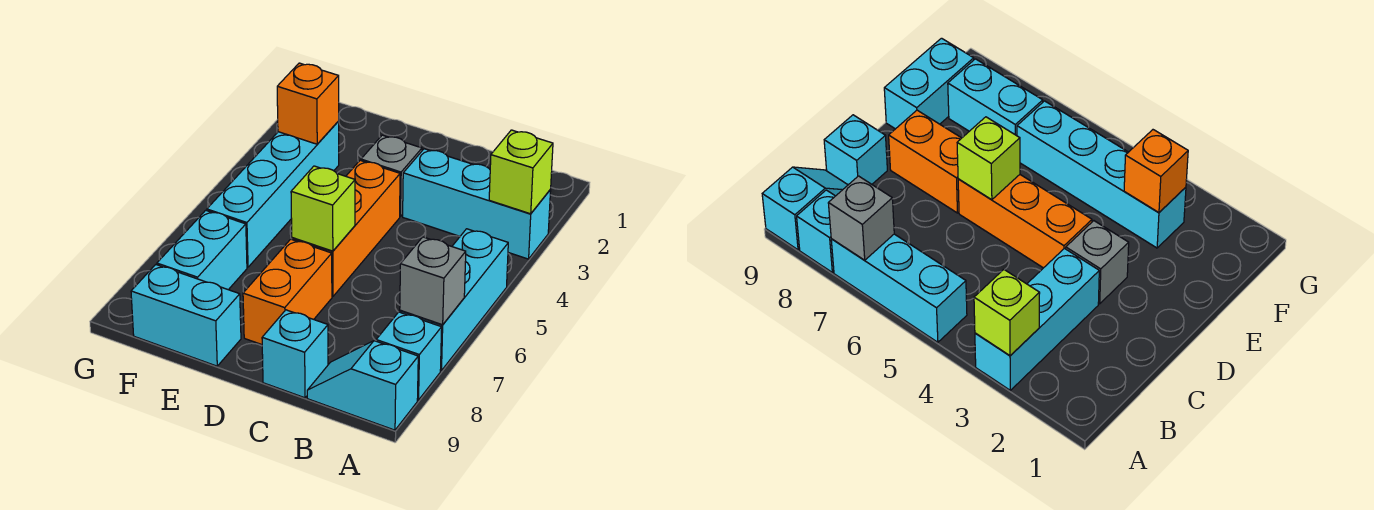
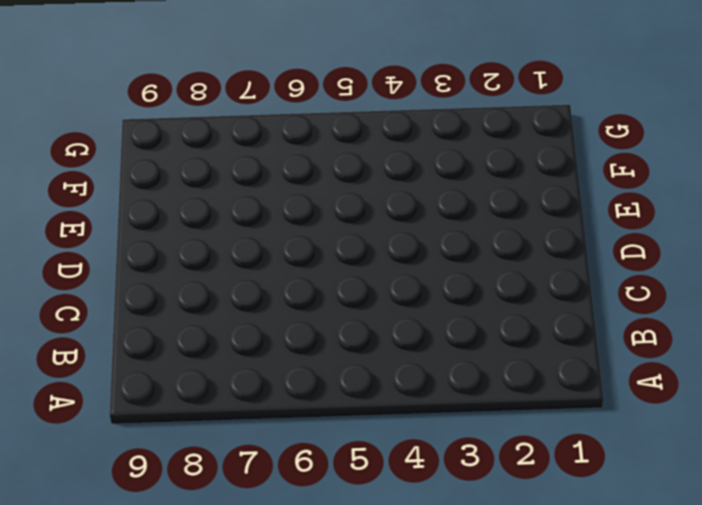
none -> cyan brick A3:C3 level 1
none -> cyan brick A5:A7 level 1
none -> cyan brick A8 level 1

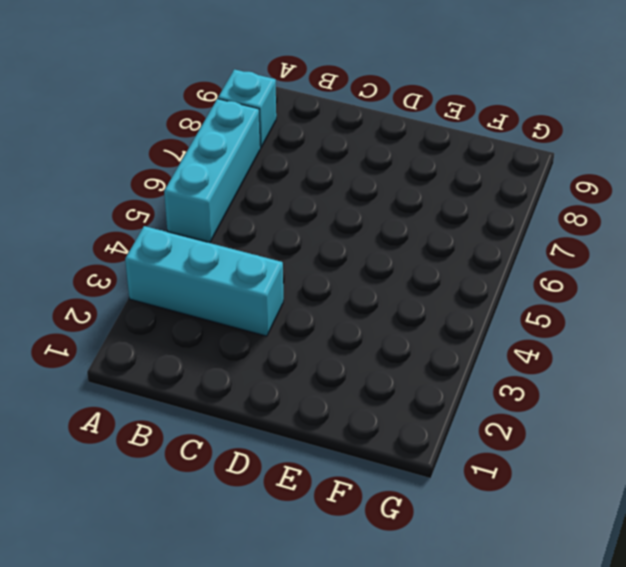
none -> cyan slope A9:B9 level 1 top A
none -> cyan brick C9 level 1
none -> grey brick D3 level 1

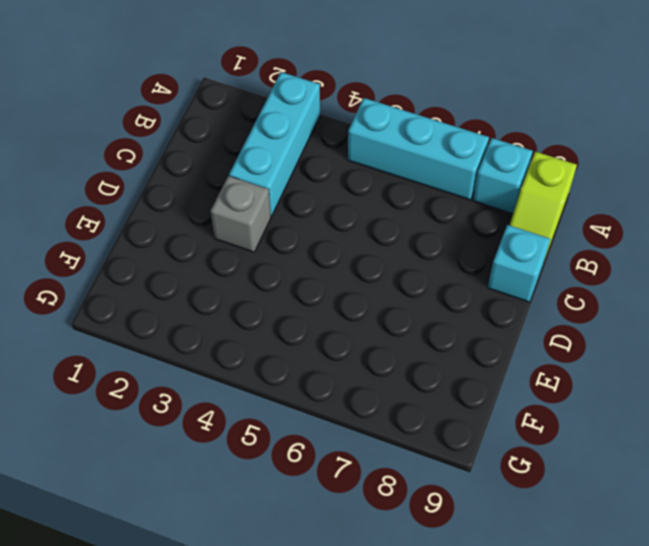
lime slope A9:B9 level 1 top A -> cyan slope A9:B9 level 1 top A
none -> orange brick D4:D6 level 1
none -> orange brick D7:D8 level 1
none -> cyan brick E9:F9 level 1

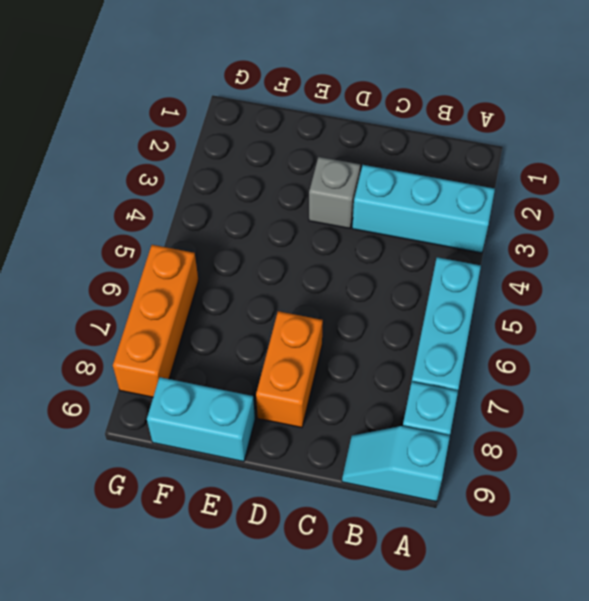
orange brick G6:G8 level 1 -> orange brick D4:D6 level 1
none -> cyan brick C9 level 1
none -> cyan brick F3:F6 level 1
none -> cyan brick F7:F8 level 1

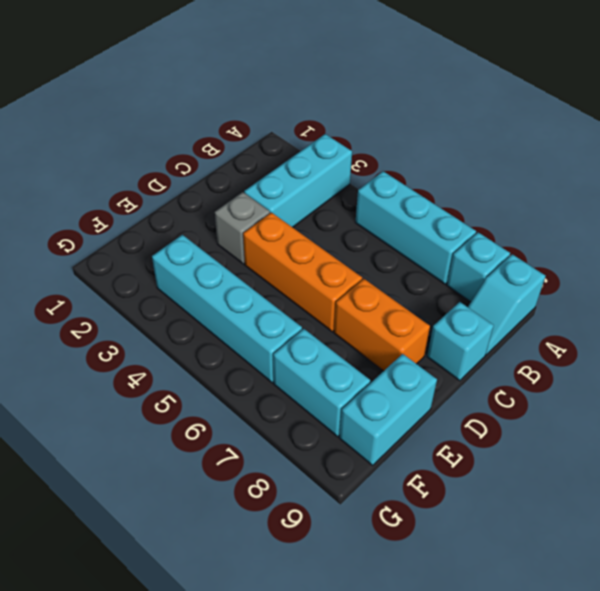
none -> lime brick A3 level 2
none -> grey brick A7 level 2
none -> lime brick D6 level 2

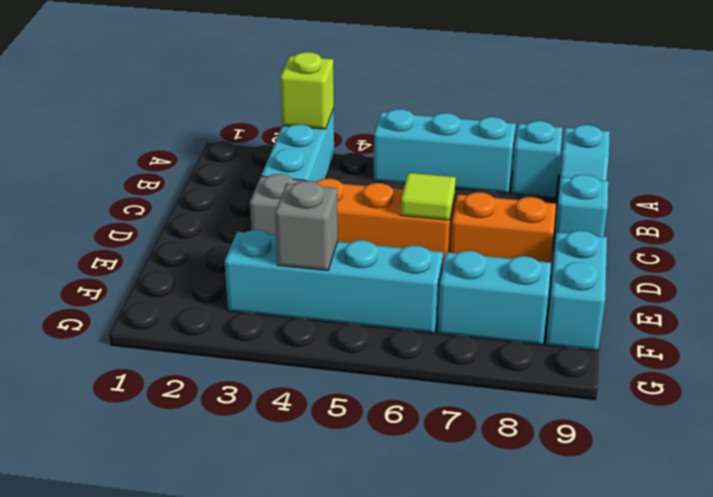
lime tile D6 level 2 -> lime brick D6 level 2
grey brick F4 level 2 -> grey brick A7 level 2
none -> orange brick F3 level 2

